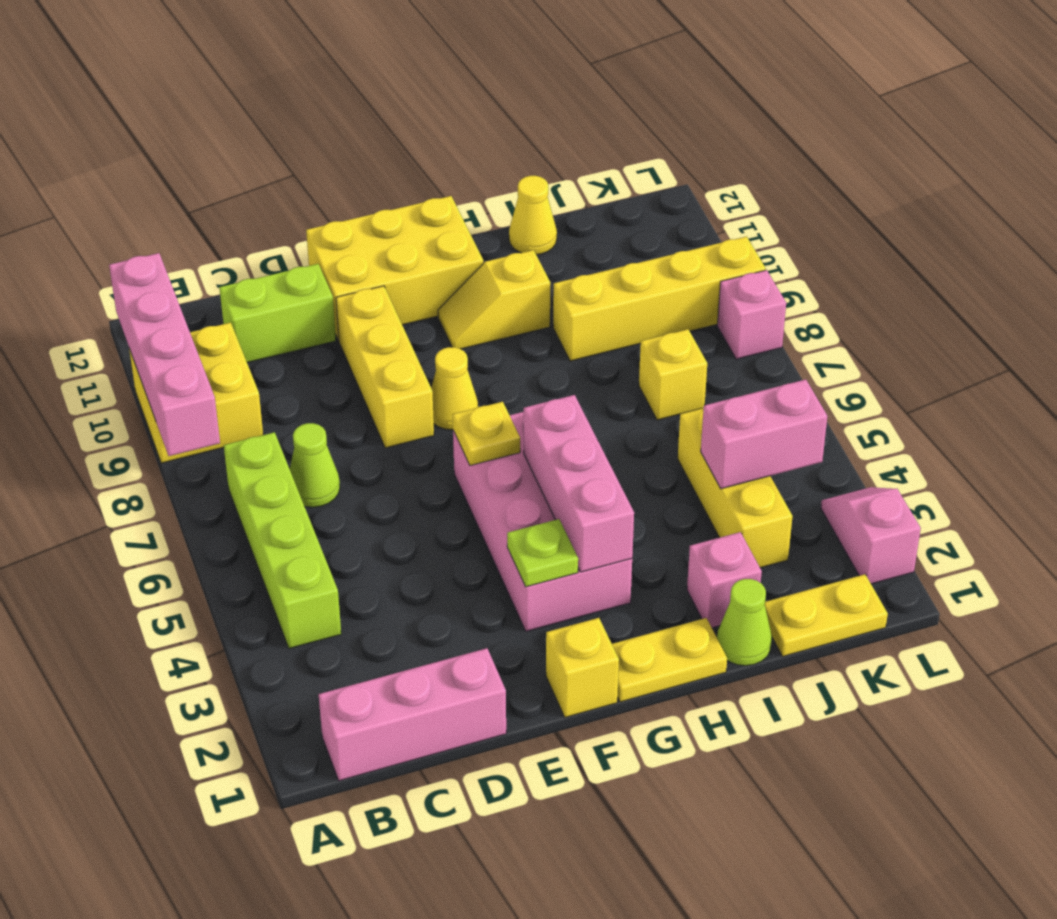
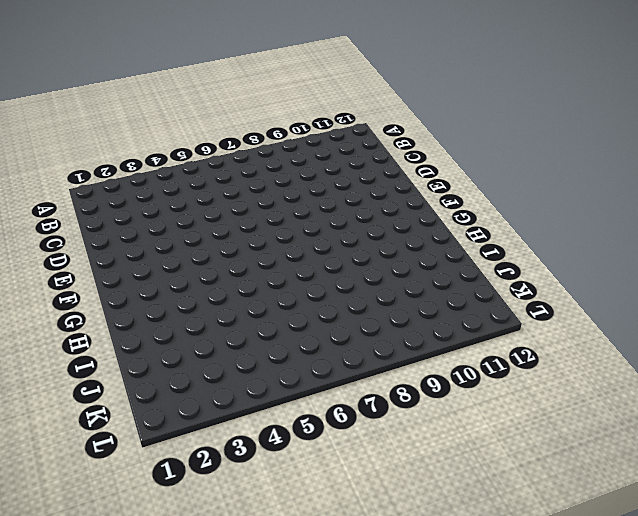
none -> yellow brick A9:B10 level 1
none -> pink brick B1:D1 level 1
none -> lime brick B4:B7 level 1

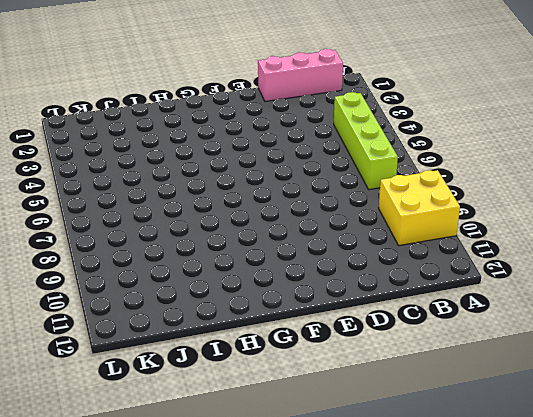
none -> lime cone C7 level 1
none -> lime brick C11:D11 level 1
none -> yellow brick E8:E10 level 1

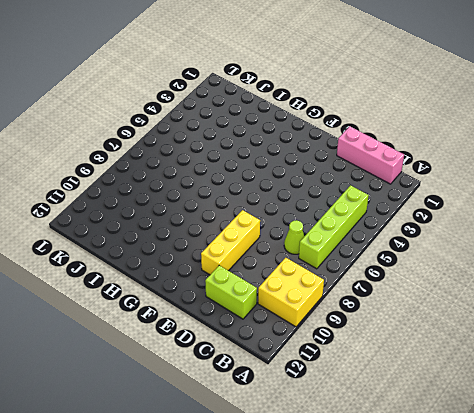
none -> yellow brick E11:G12 level 1
none -> yellow brick F1 level 1
none -> pink brick F3:G6 level 1

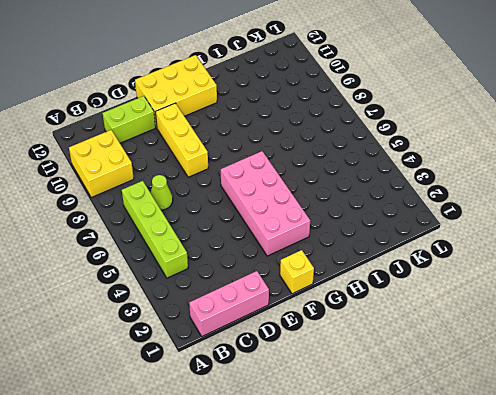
none -> yellow cone F8 level 1
none -> yellow plate G1:H1 level 1
none -> yellow slope G10:H10 level 1 top H

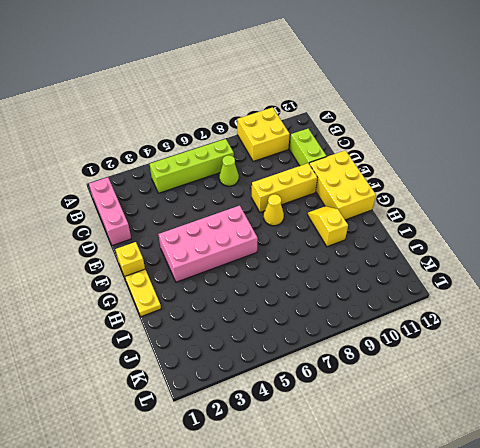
none -> lime cone I1 level 1
none -> pink brick I2 level 1
none -> yellow brick I9:L9 level 1

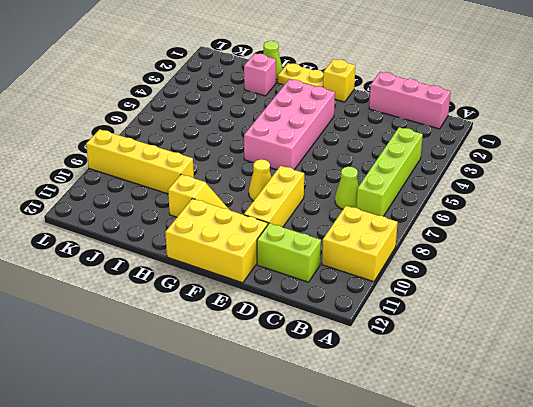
none -> yellow cone I12 level 1
none -> yellow plate J1:K1 level 1
none -> yellow brick J3:J5 level 1

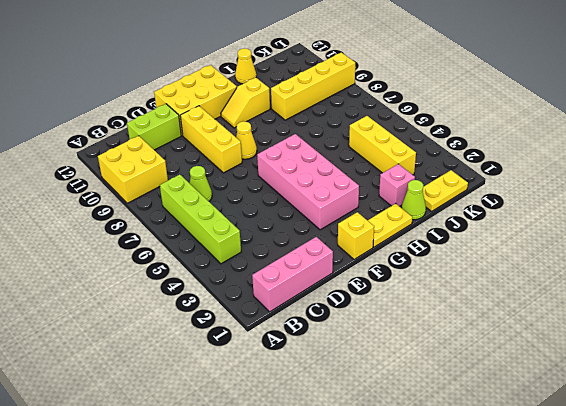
none -> yellow brick J7 level 1
none -> pink slope L2:L3 level 1 top 2
none -> pink brick L8 level 1

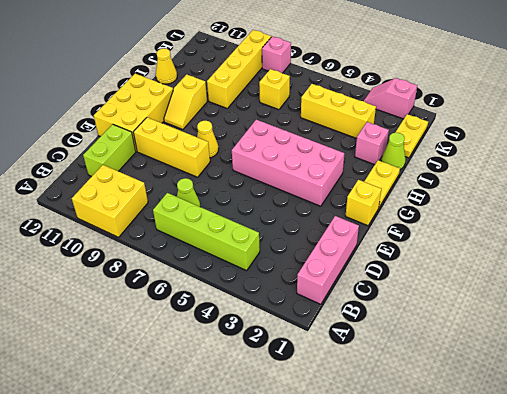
none -> pink brick A8:A11 level 2
none -> lime plate F3 level 2
none -> yellow plate F6 level 2

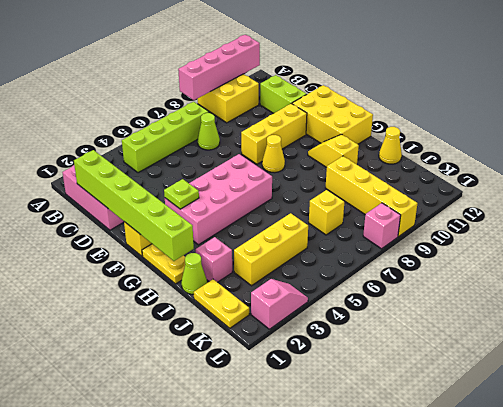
lime brick C1:H1 level 2 -> none
none -> yellow plate F6 level 2
none -> pink brick G3:G5 level 2
none -> pink brick J4:K4 level 2

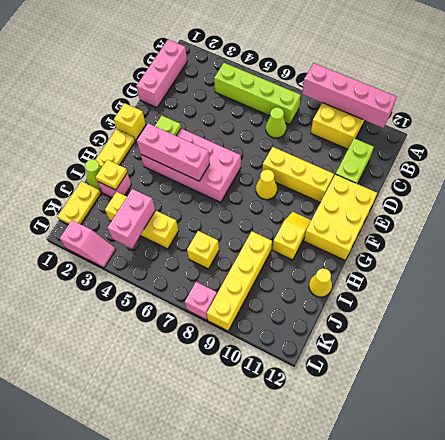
yellow plate I2 level 2 -> yellow plate F6 level 2

